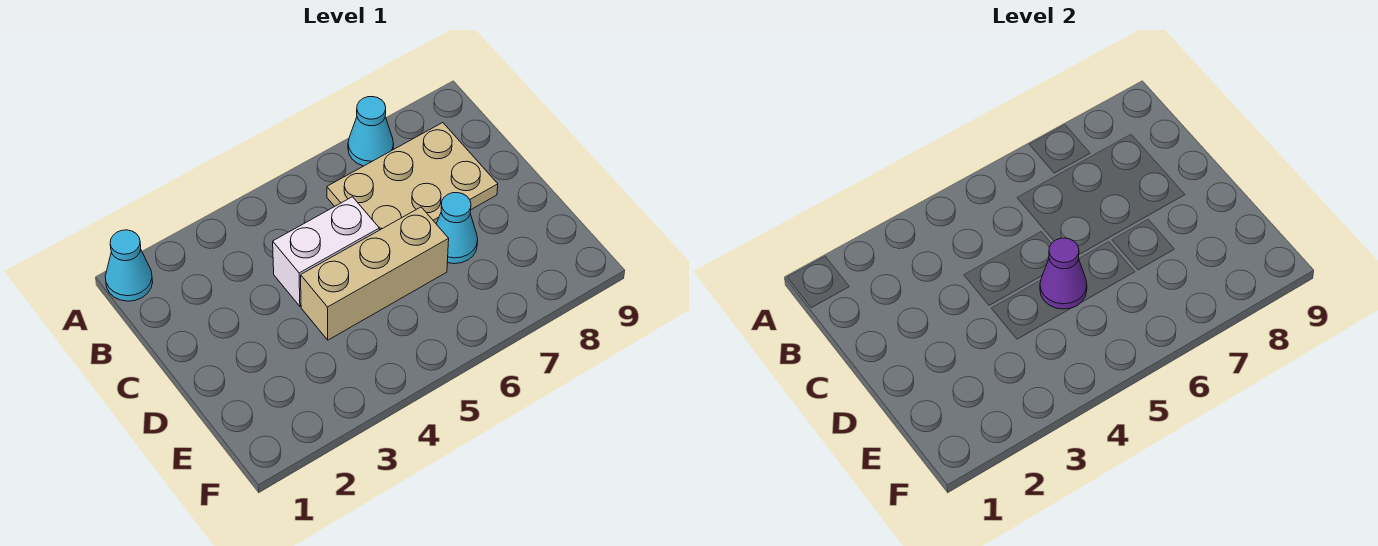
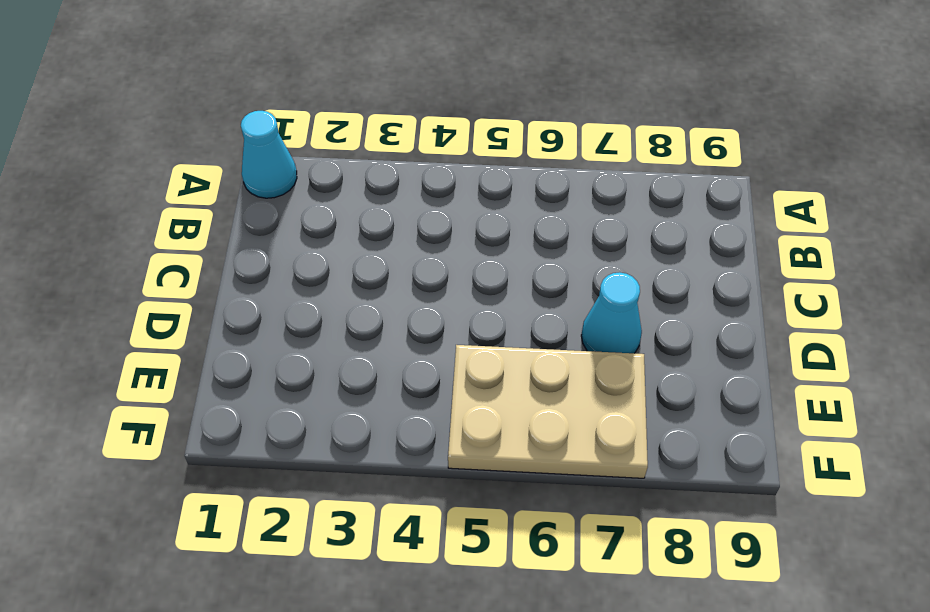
tan plate E5:F7 level 1 -> tan plate B6:C8 level 1
none -> cyan cone A7 level 1
none -> white brick C4:C5 level 1

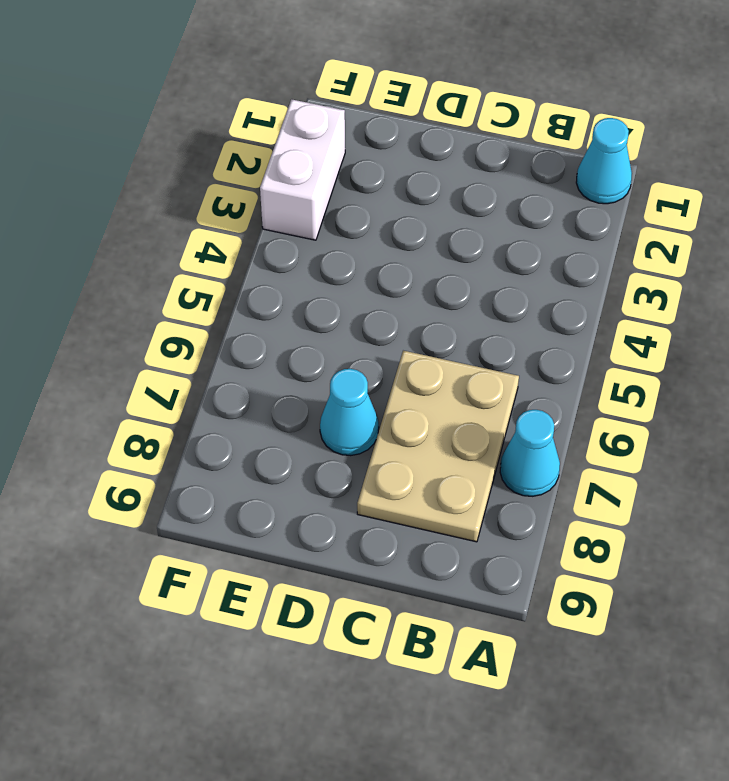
white brick F2:F3 level 1 -> white brick C4:C5 level 1
none -> tan brick D4:D6 level 1
none -> purple cone D5 level 2

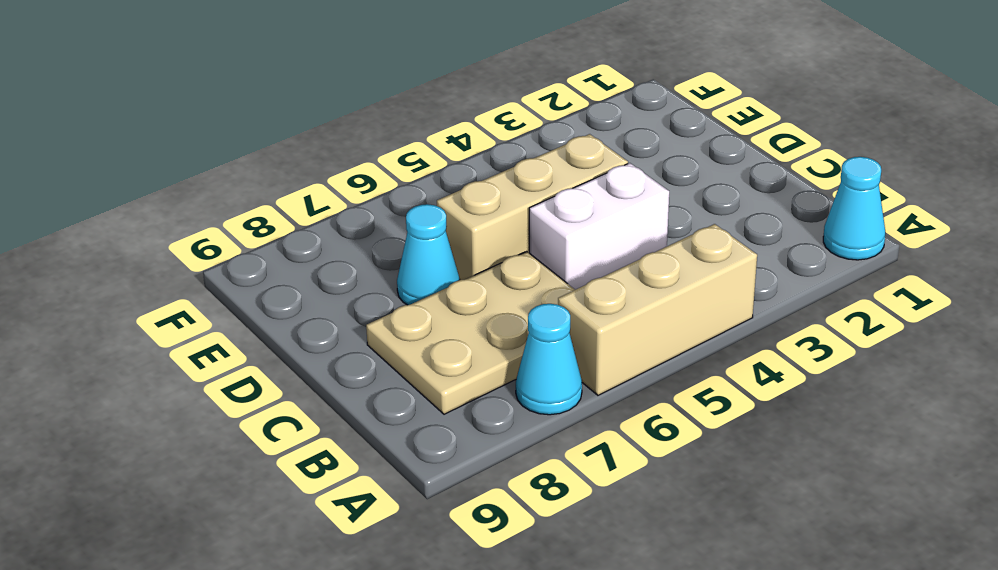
tan brick A4:A6 level 1 -> none
none -> purple cone D5 level 2

